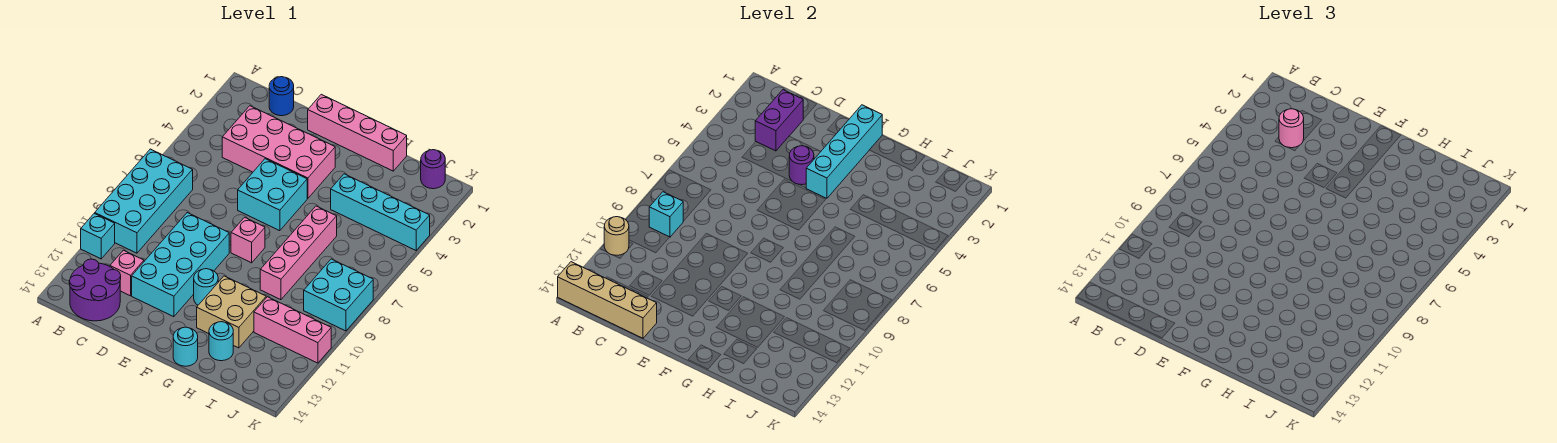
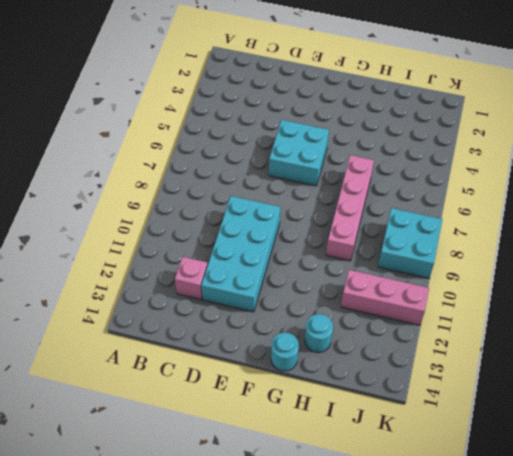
none -> cyan brick A7:B10 level 1
none -> cyan brick A11 level 1
none -> purple round brick B13:C14 level 1

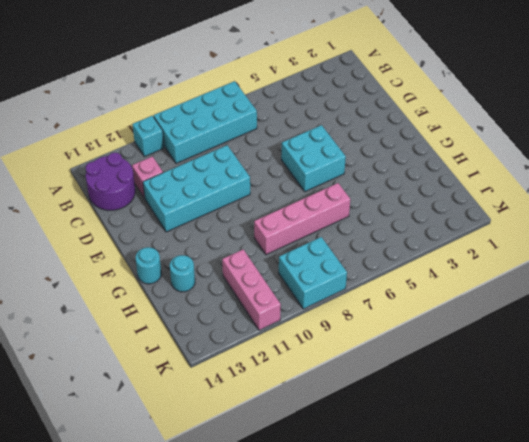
none -> blue round brick C1 level 1
none -> pink brick C3:F4 level 1
none -> pink brick E1:H1 level 1

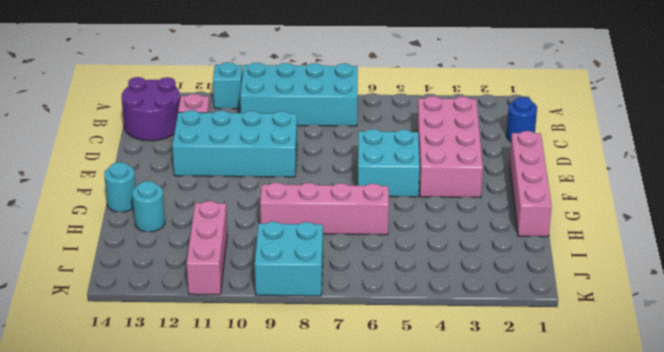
none -> pink brick F8 level 1
none -> cyan round brick F11 level 1
none -> tan brick G11:H12 level 1

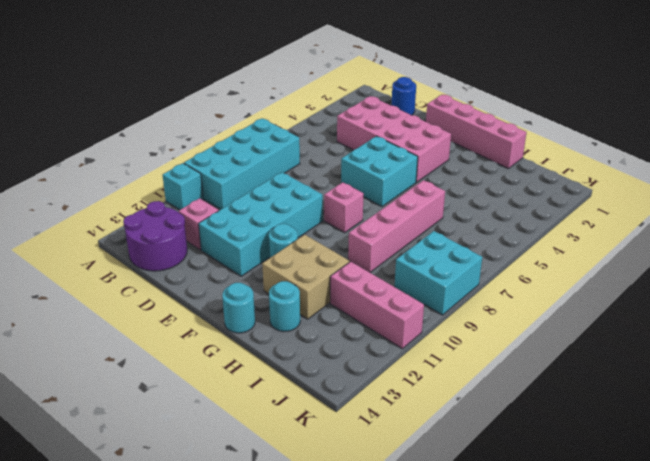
none -> cyan brick H4:K4 level 1
none -> purple round brick J1 level 1
none -> tan round brick A11 level 2

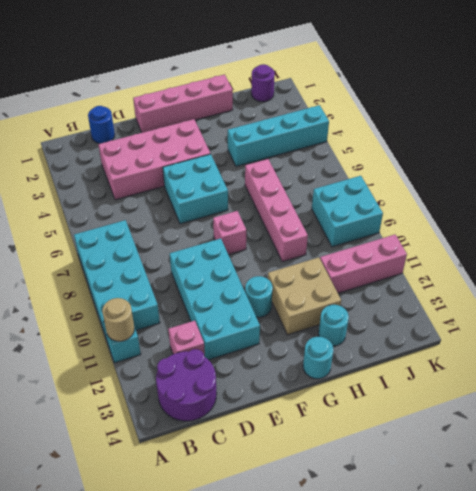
none -> tan brick A14:D14 level 2
none -> cyan brick B9 level 2
none -> purple brick C2:C3 level 2

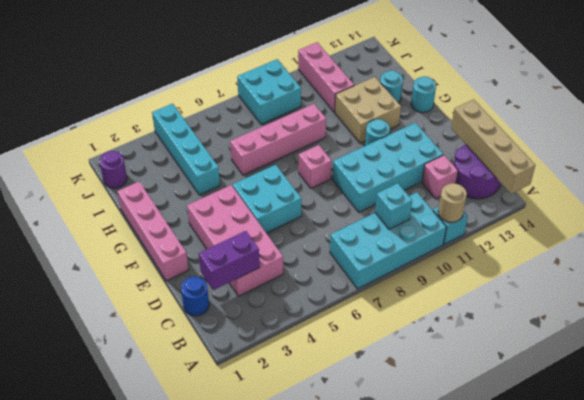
none -> purple round brick E4 level 2
none -> cyan brick F1:F4 level 2
none -> pink round brick C3 level 3

